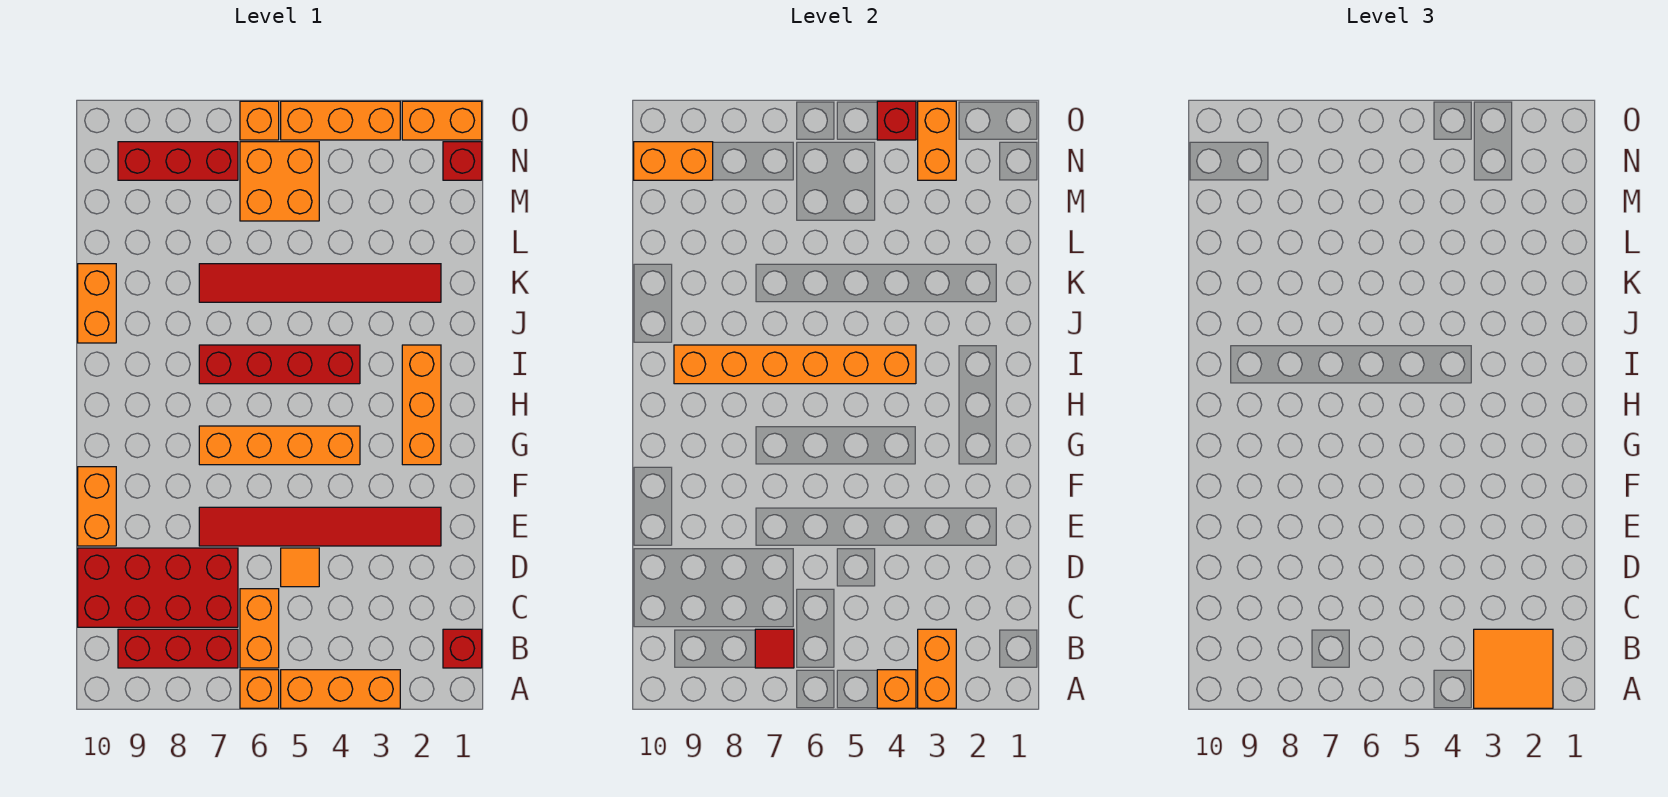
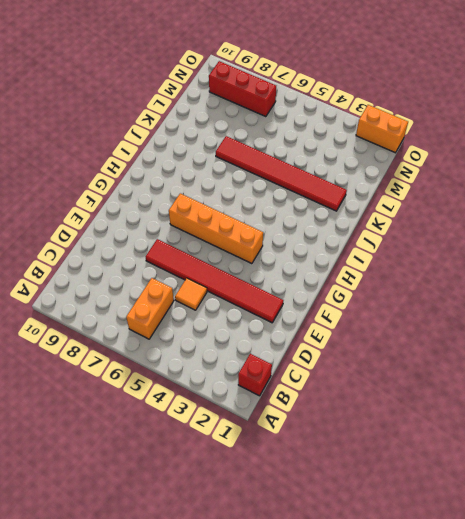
none -> orange brick A3:A5 level 1
none -> orange brick A6 level 1
none -> red brick B7:B9 level 1

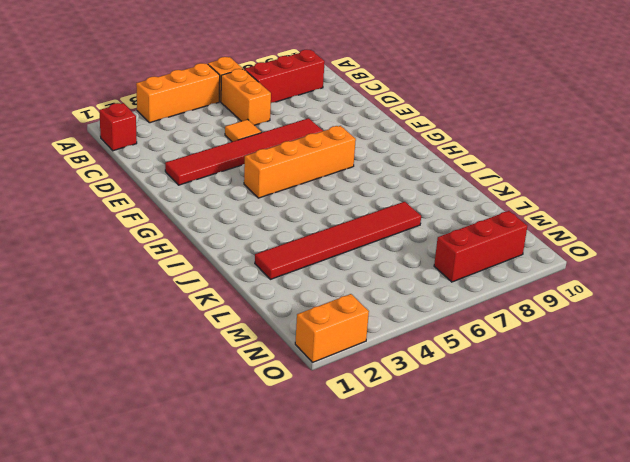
none -> red brick C7:D10 level 1
none -> orange brick E10:F10 level 1
none -> orange brick G2:I2 level 1

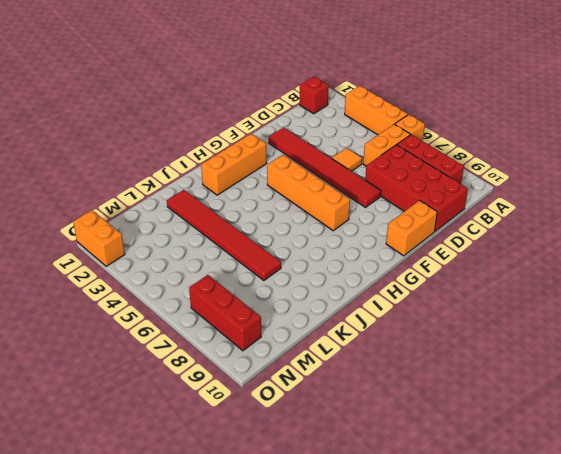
none -> red brick I4:I7 level 1
none -> orange brick J10:K10 level 1
none -> orange brick M5:N6 level 1

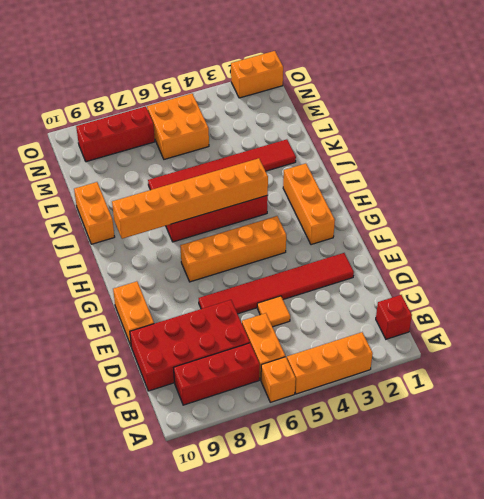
none -> red brick N1 level 1
none -> orange brick O3:O5 level 1
none -> orange brick O6 level 1

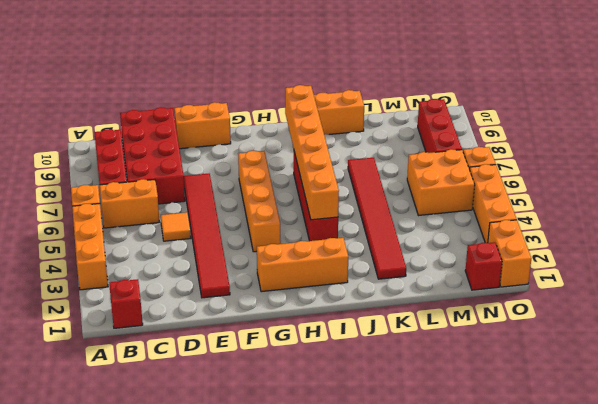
none -> orange brick A3:B3 level 2
none -> orange brick A4 level 2
none -> red tile B7 level 2

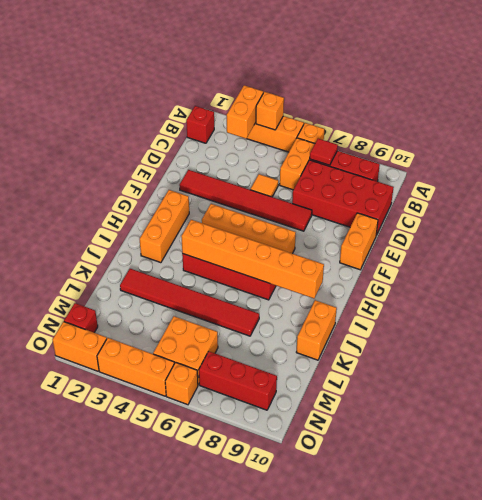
none -> orange brick N3:O3 level 2
none -> orange brick N9:N10 level 2
none -> red brick O4 level 2

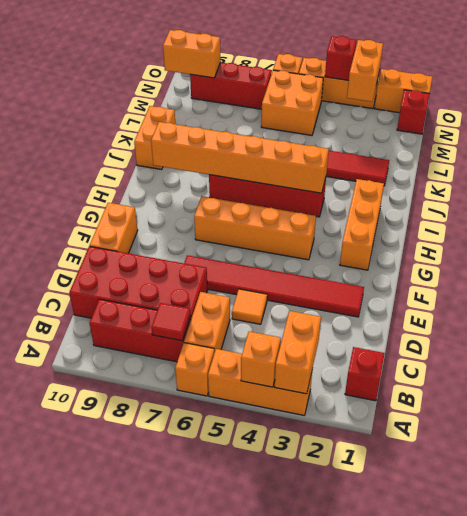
none -> orange tile A2:B3 level 3

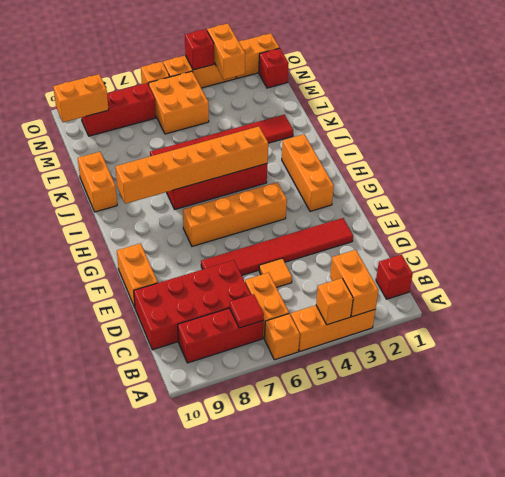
none -> orange tile A2:B3 level 3

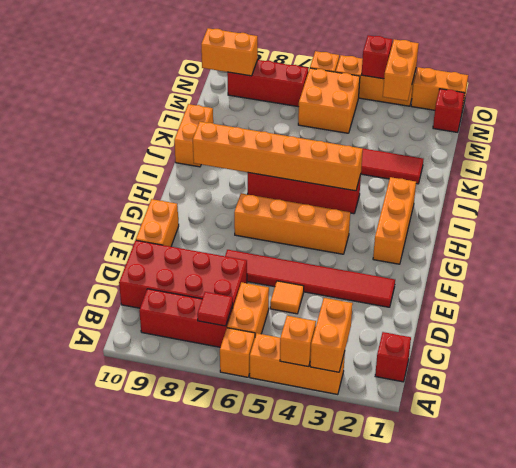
none -> orange tile A2:B3 level 3

